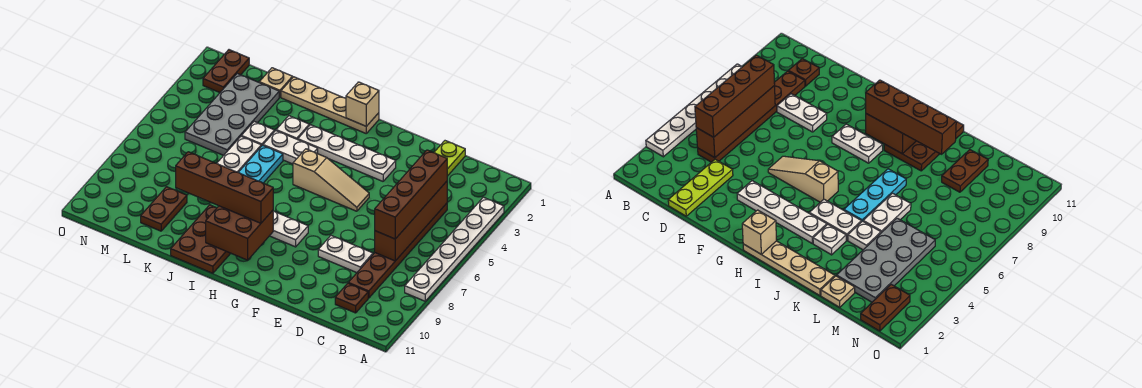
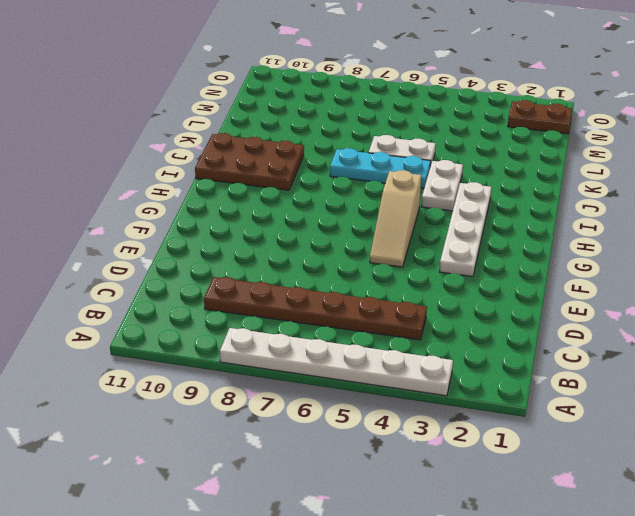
none -> brown plate C10 level 1
none -> lime plate D1:D3 level 1
none -> white plate D8:E8 level 1

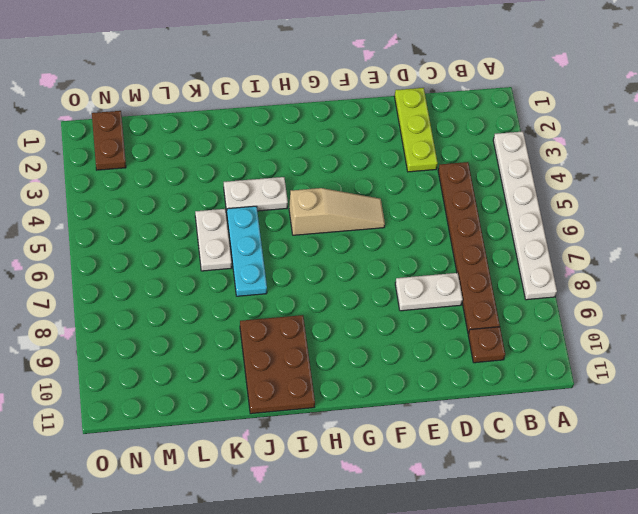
none -> white plate F3:I3 level 1
none -> white plate G8:H8 level 1
none -> tan plate H1:K1 level 1

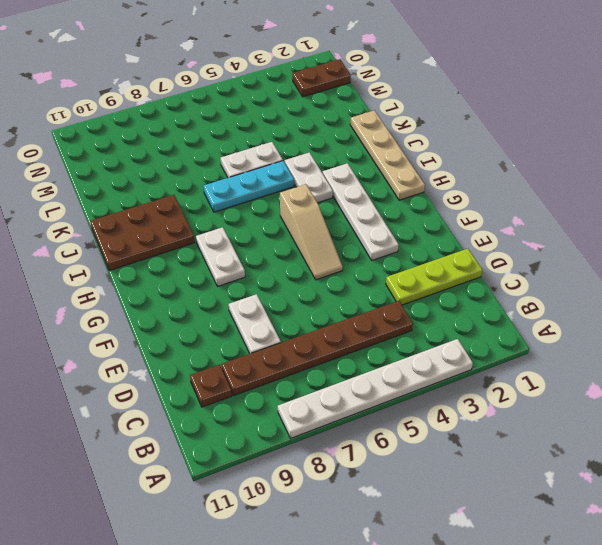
none -> white plate J3 level 1
none -> white plate K4 level 1
none -> tan plate L1 level 1

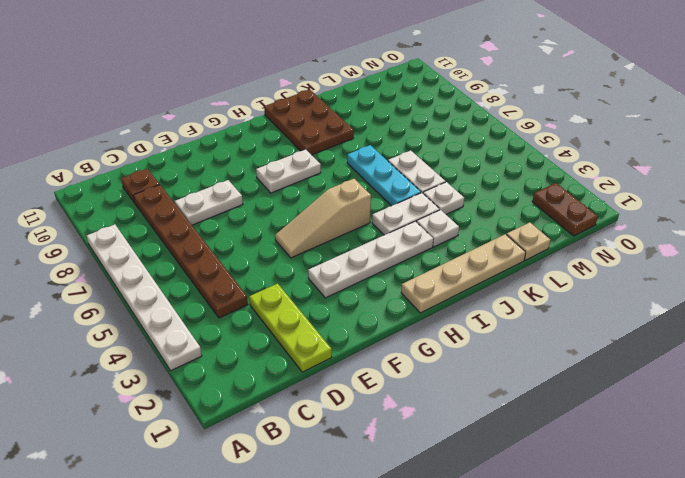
none -> grey plate L2:M5 level 1
none -> brown plate L9:L10 level 1
none -> brown brick C4:C7 level 2

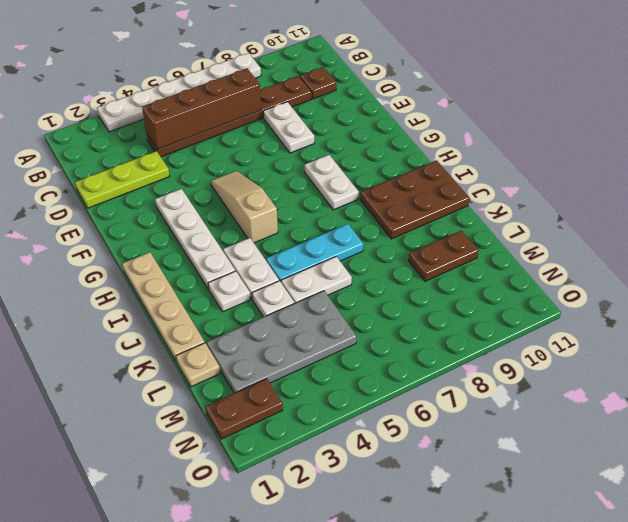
none -> tan brick H1 level 2
none -> brown brick H9:I10 level 2
none -> brown brick C4:C7 level 3

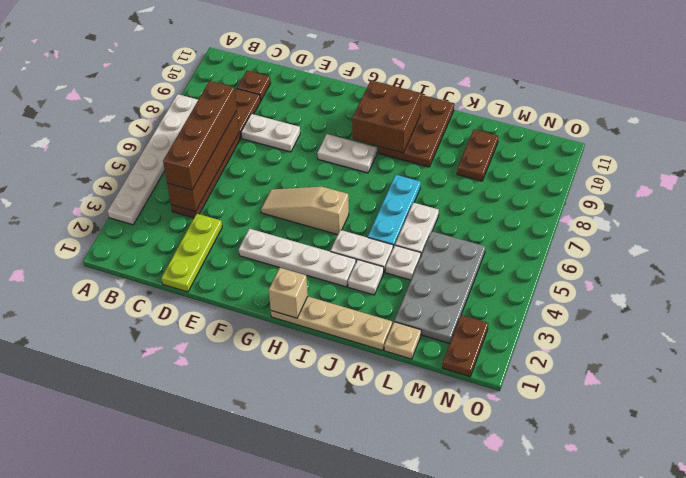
none -> brown brick H9:K9 level 3

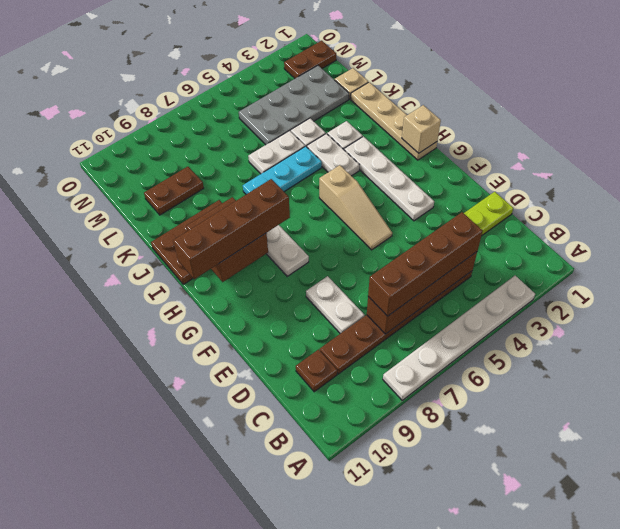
brown brick H8:H11 level 3 -> brown brick H9:K9 level 3

